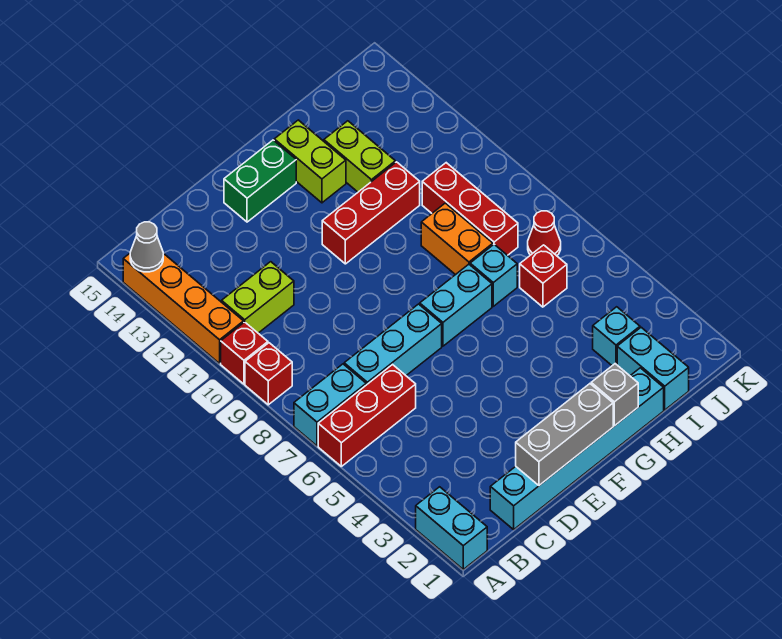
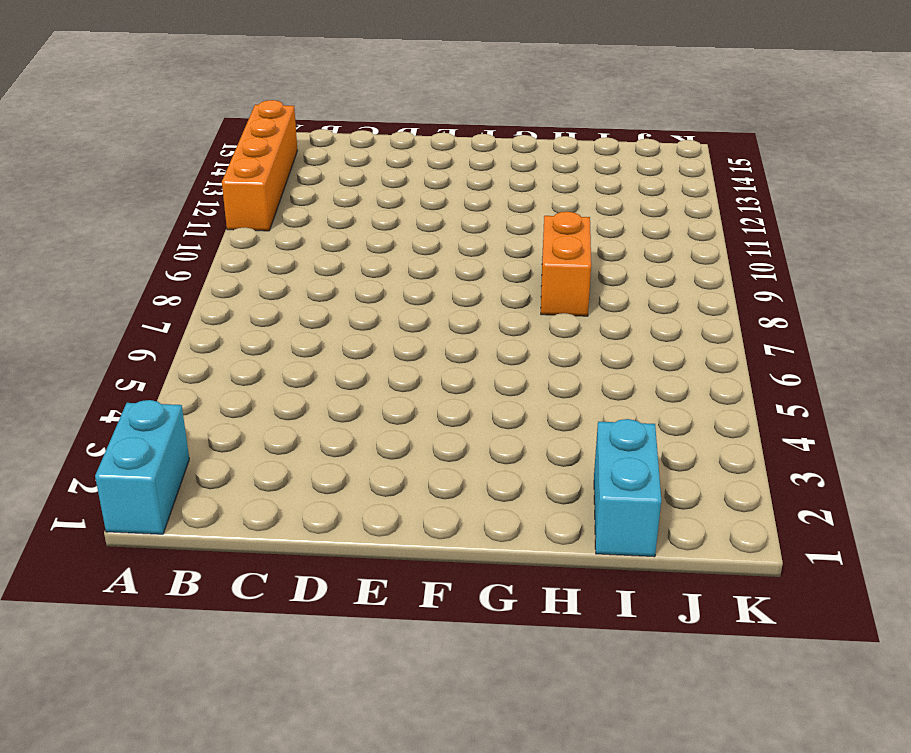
none -> red brick A6:C6 level 1
none -> cyan brick A7:B7 level 1
none -> red brick A9 level 1

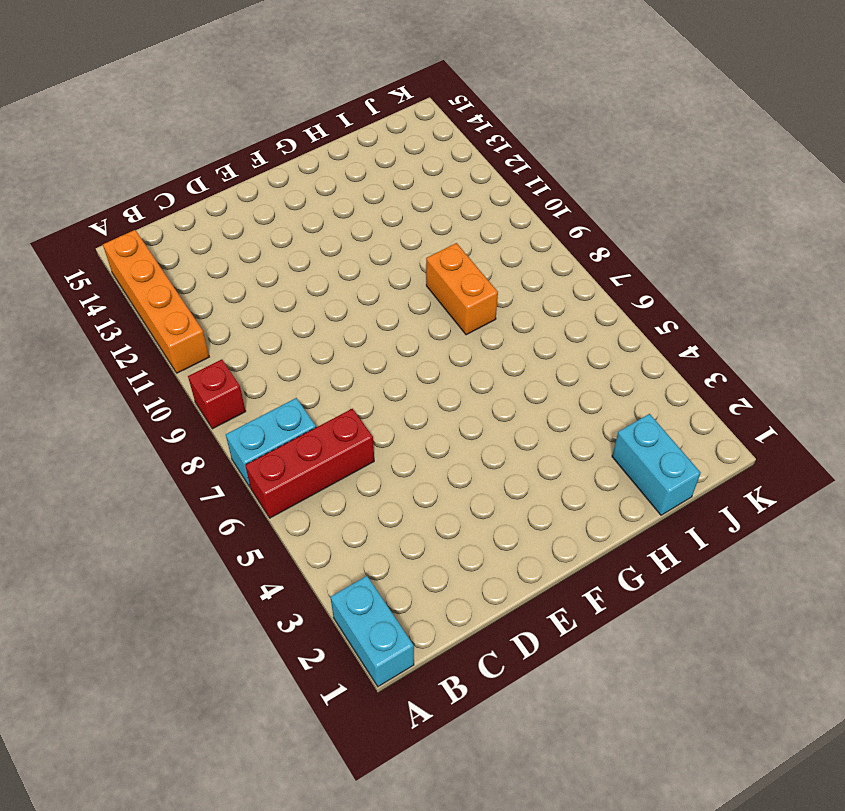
none -> red brick A10 level 1
none -> lime brick B11:C11 level 1
none -> cyan brick C1:H1 level 1

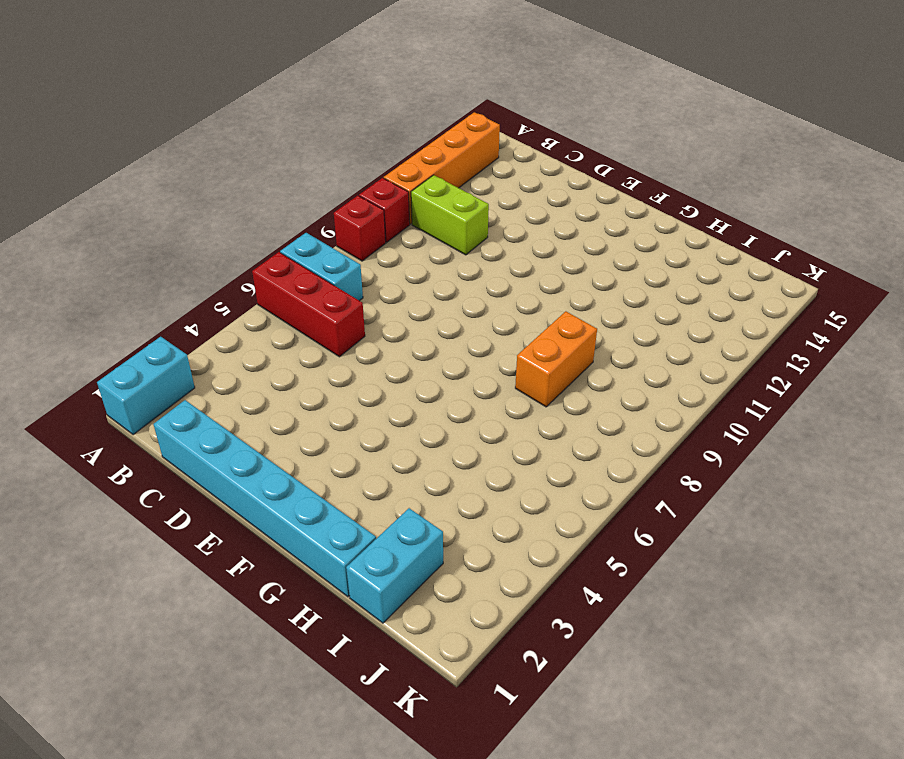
none -> cyan brick C7:E7 level 1
none -> green brick E14:F14 level 1
none -> cyan brick F7:G7 level 1

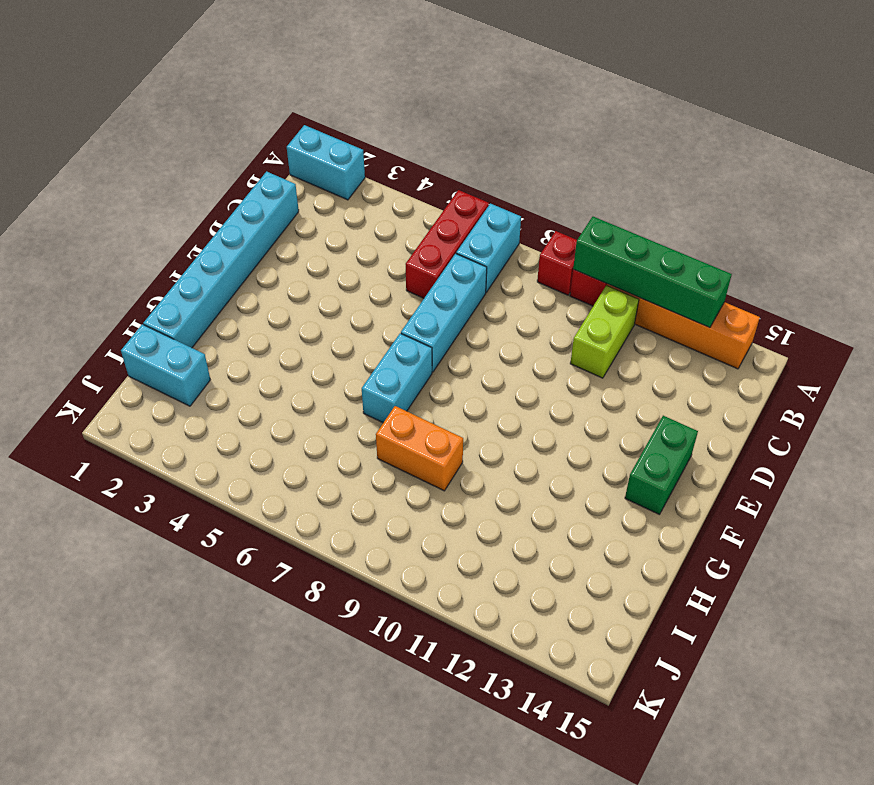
green brick A10:A13 level 2 -> none
none -> red brick F11:H11 level 1
none -> lime brick G13:G14 level 1
none -> cyan brick H7 level 1

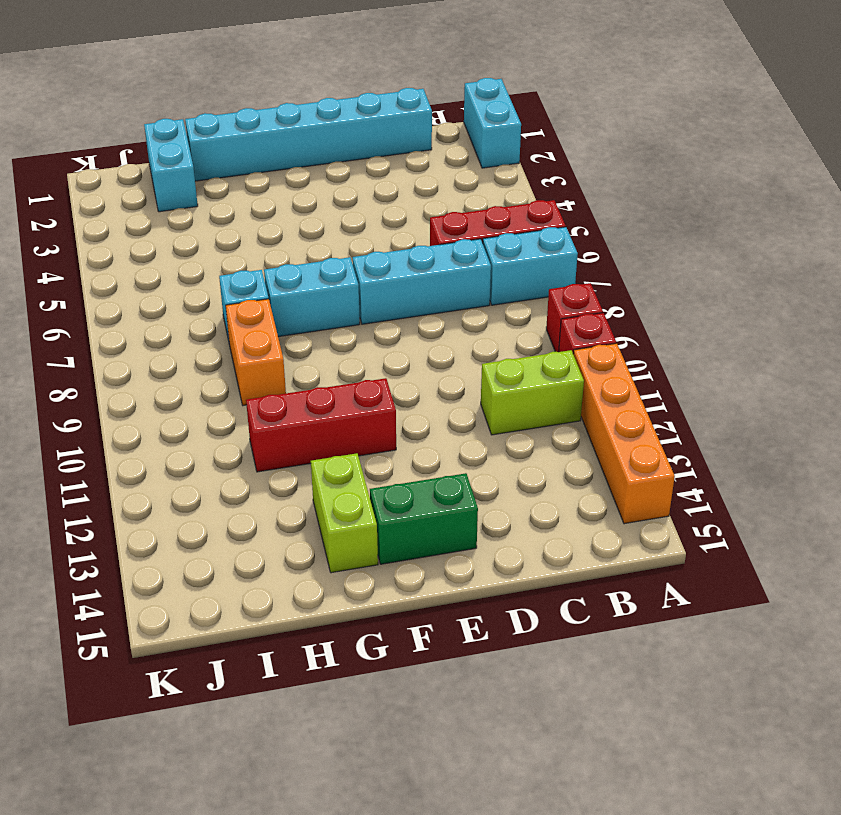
none -> lime brick H12:H13 level 1
none -> cyan brick I3 level 1
none -> red brick I6 level 1

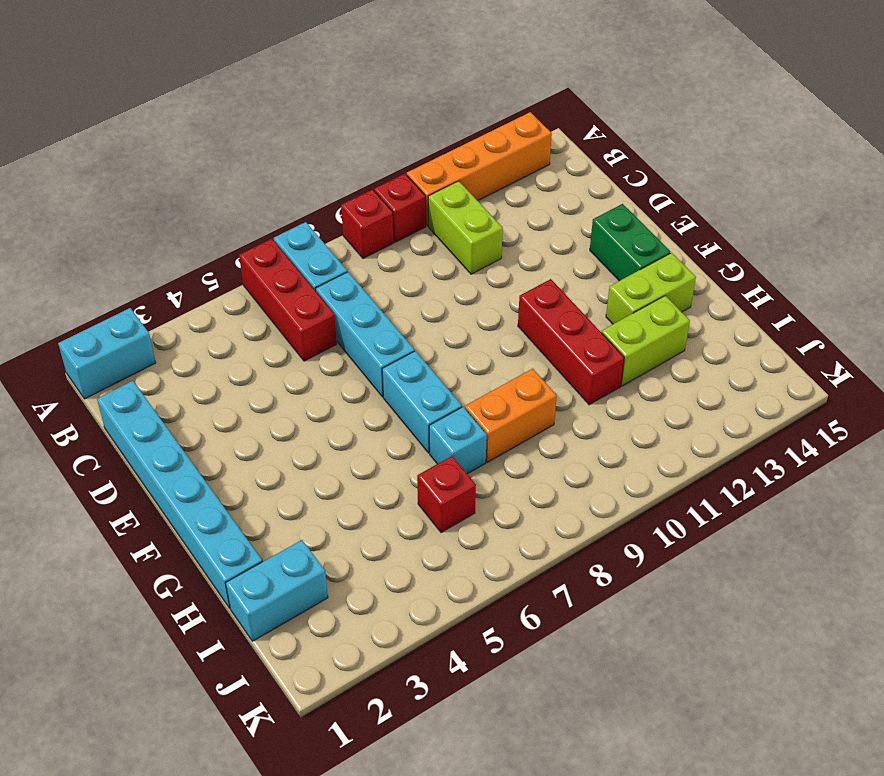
none -> cyan brick I3 level 1
none -> red brick I8:I10 level 1
none -> red cone J7 level 1

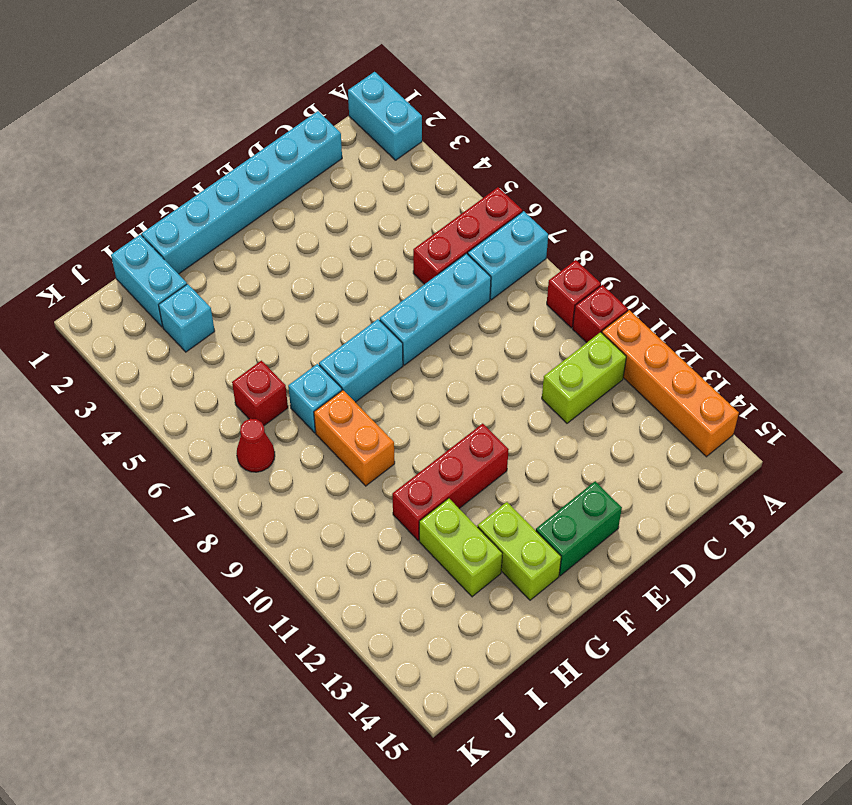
none -> red brick I8:I10 level 1
none -> grey cone A14 level 2
none -> grey brick D1:F1 level 2

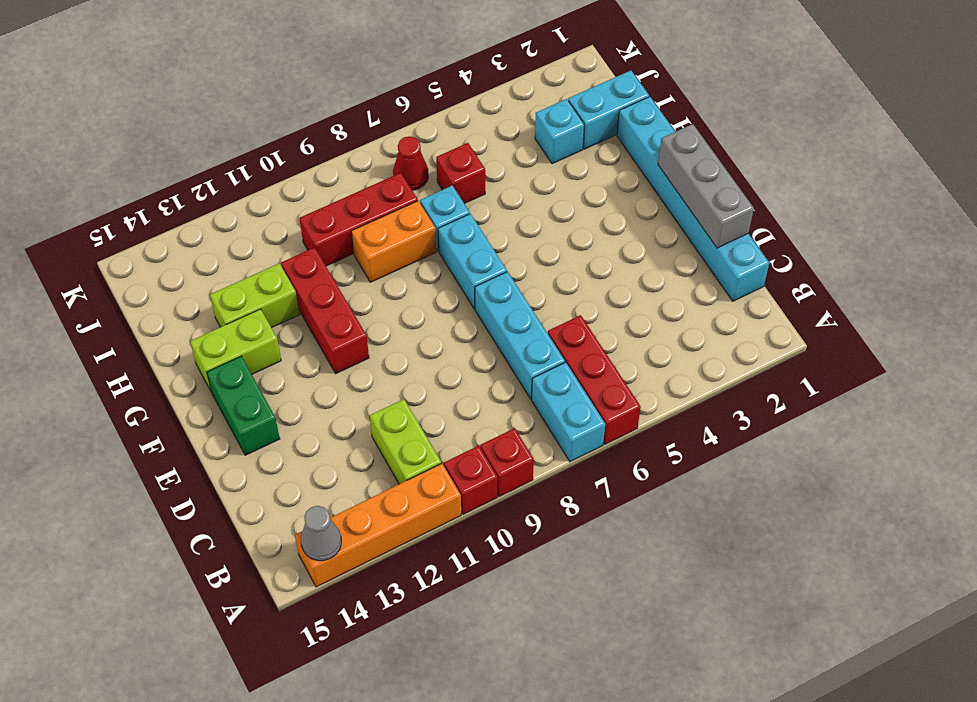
none -> cyan brick A1:A2 level 1
none -> grey brick G1 level 2

